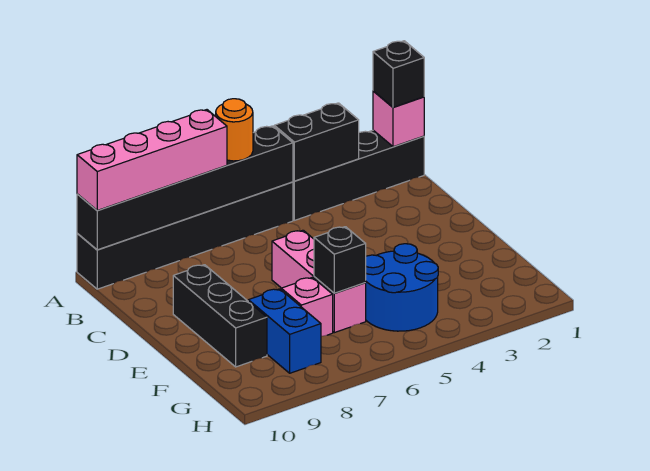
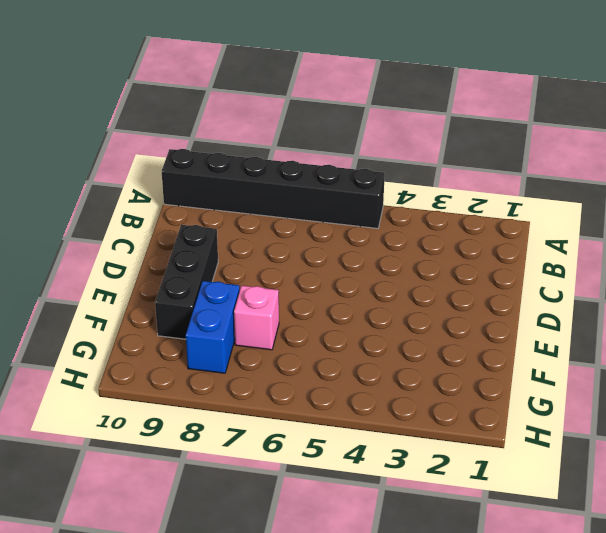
none -> black brick A1:A4 level 1
none -> pink brick D6:F6 level 1
none -> blue round brick F4:G5 level 1

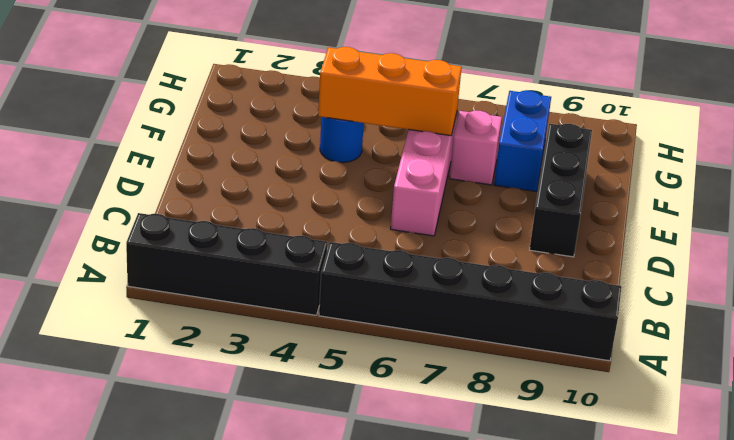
blue round brick F4 level 1 -> blue round brick F4:G5 level 1
orange brick F4:F6 level 2 -> black brick F6 level 2
none -> pink brick A1 level 2
none -> black brick A3:A4 level 2
none -> black brick A5:A10 level 2

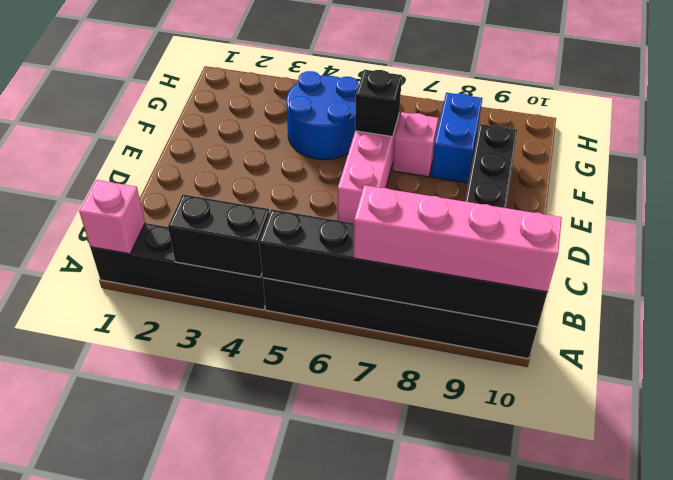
none -> black brick A1 level 3
none -> orange round brick A6 level 3

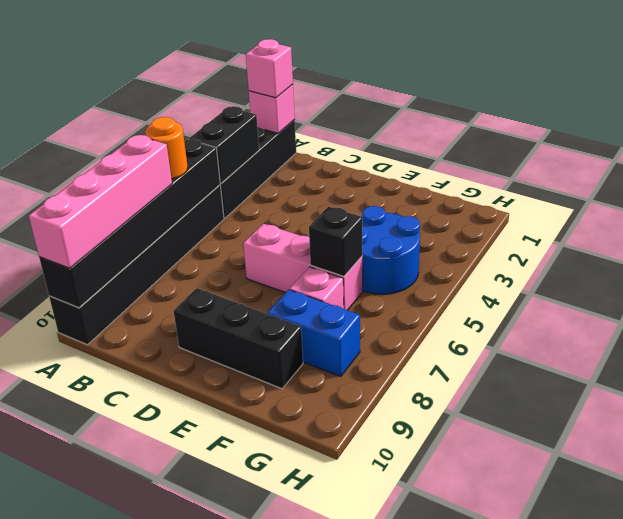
pink brick A1 level 3 -> black brick A1 level 3

